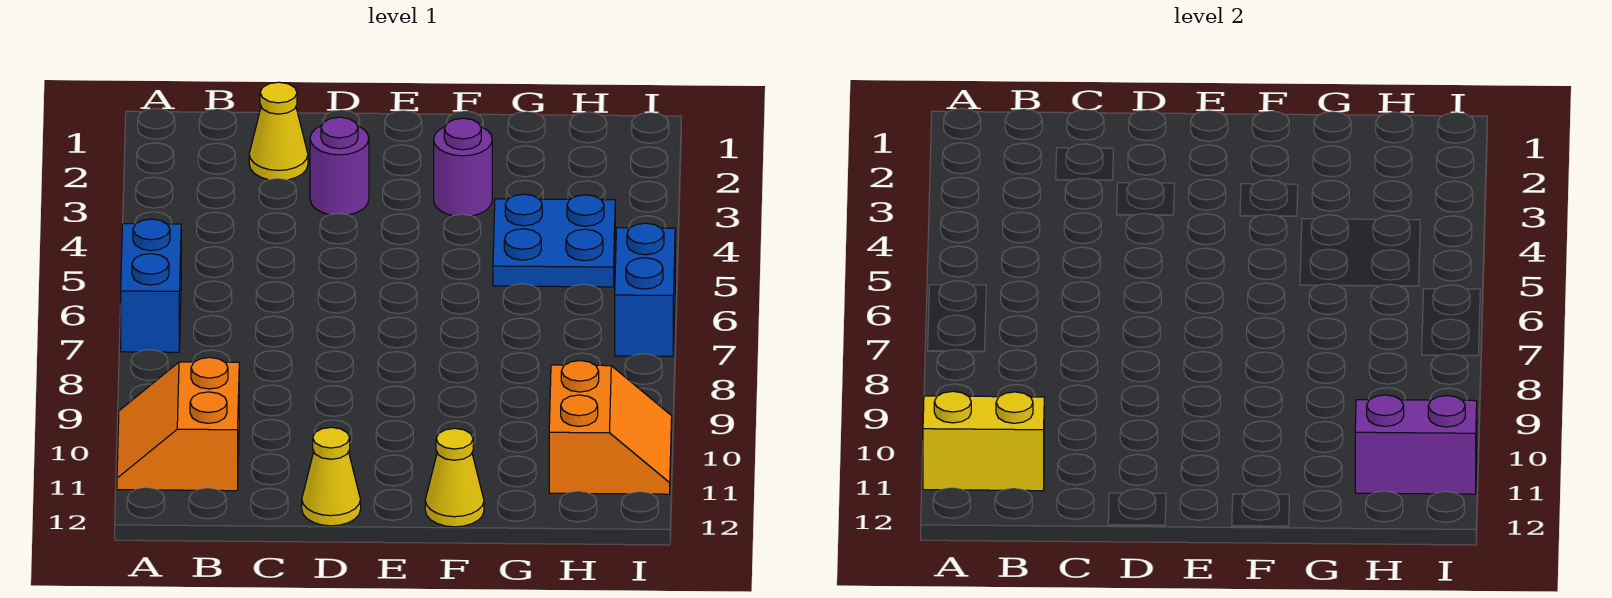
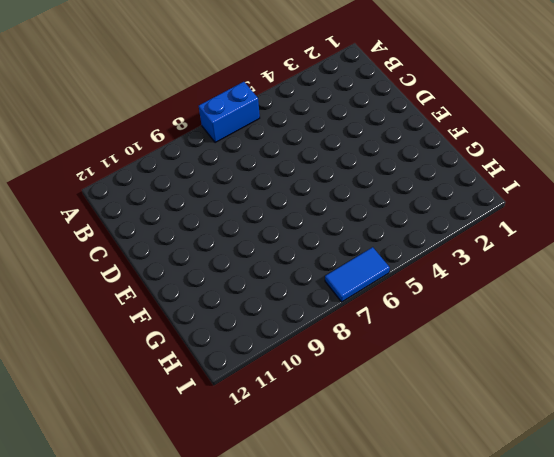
blue tile I6:I7 level 1 -> blue brick I6:I7 level 1
none -> orange slope A10:B11 level 1 top B
none -> yellow cone C2 level 1
none -> purple round brick D3 level 1

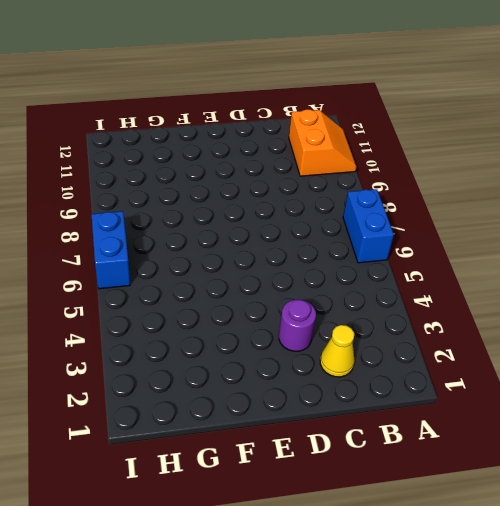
none -> yellow cone D12 level 1
none -> purple round brick F3 level 1
none -> yellow cone F12 level 1

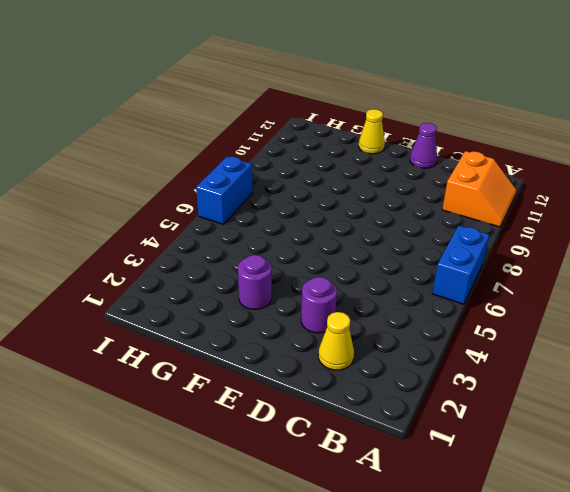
purple cone D12 level 1 -> yellow cone D12 level 1
none -> blue plate G4:H5 level 1
none -> orange slope H10:I11 level 1 top H
none -> yellow brick A11:B11 level 2

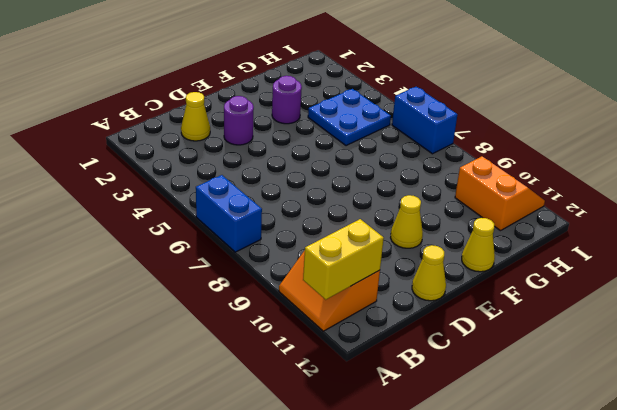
yellow cone E10 level 1 -> none
none -> purple brick H11:I11 level 2

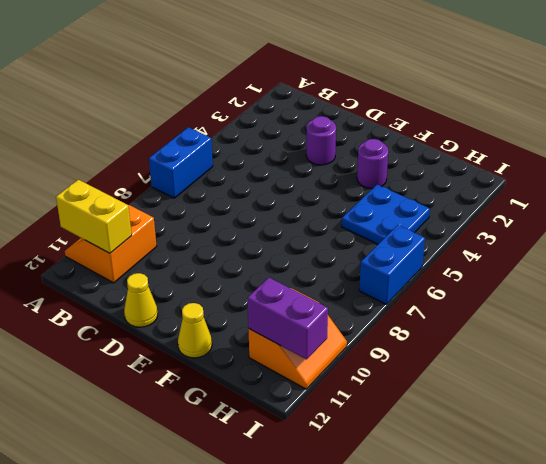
none -> yellow cone C2 level 1

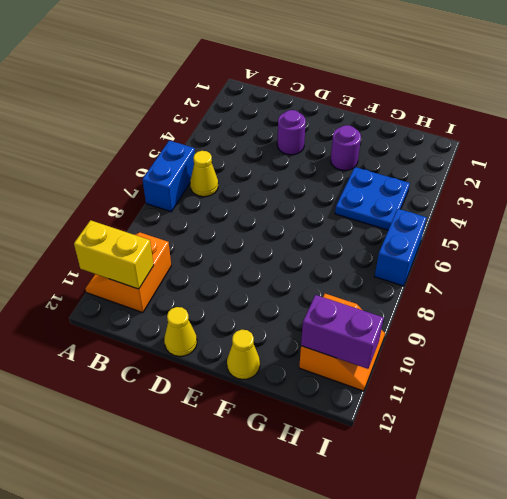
yellow cone B6 level 1 -> yellow cone C2 level 1

